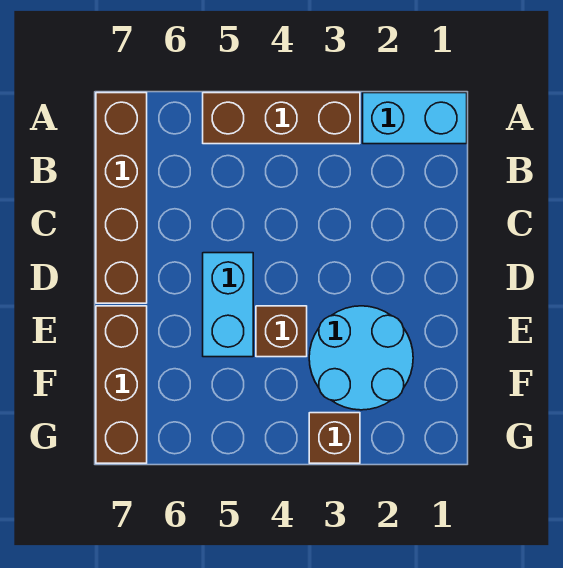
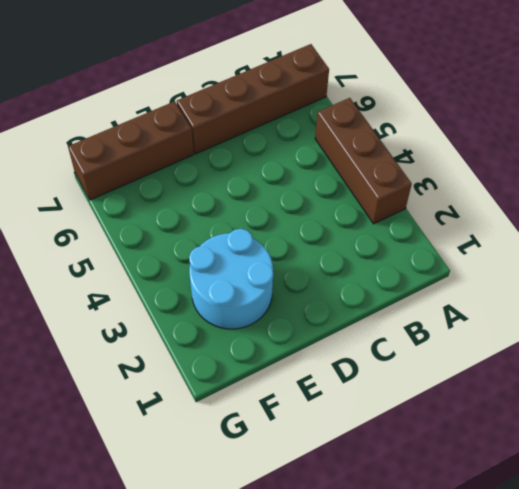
none -> cyan brick A1:A2 level 1
none -> cyan brick D5:E5 level 1

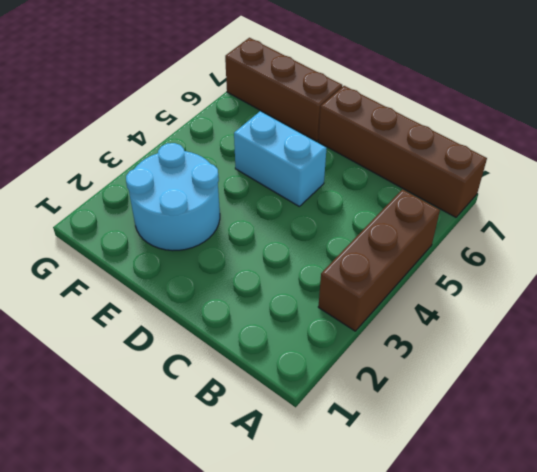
none -> cyan brick A1:A2 level 1
none -> brown brick E4 level 1

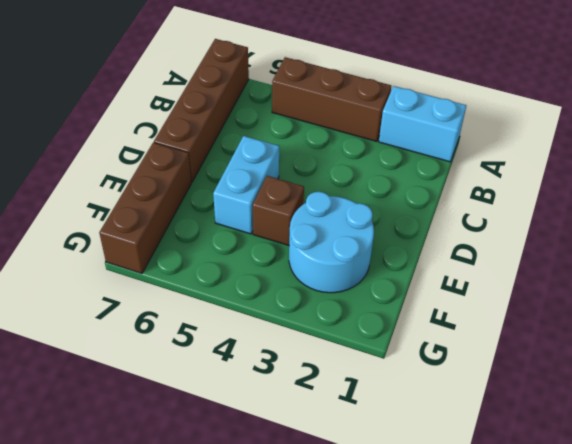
none -> brown brick G3 level 1

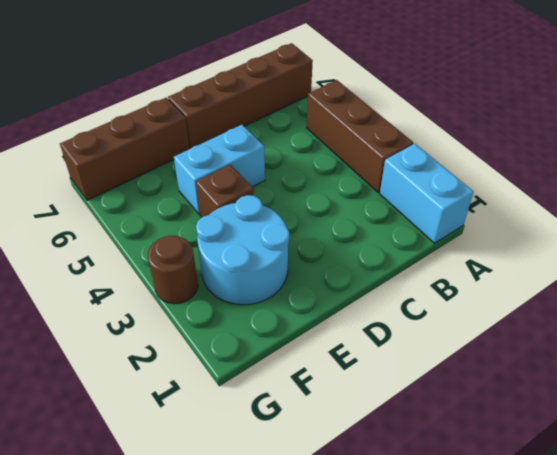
brown round brick G3 level 1 -> brown brick G3 level 1

